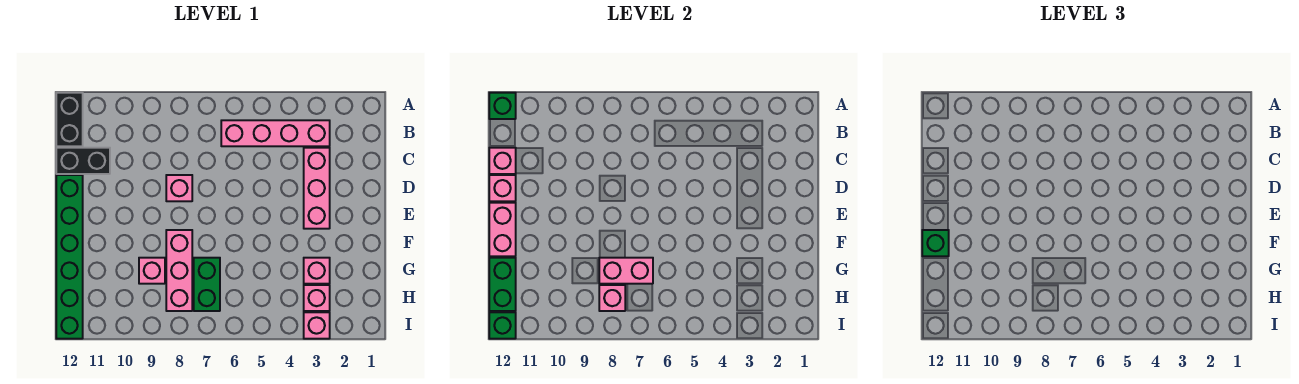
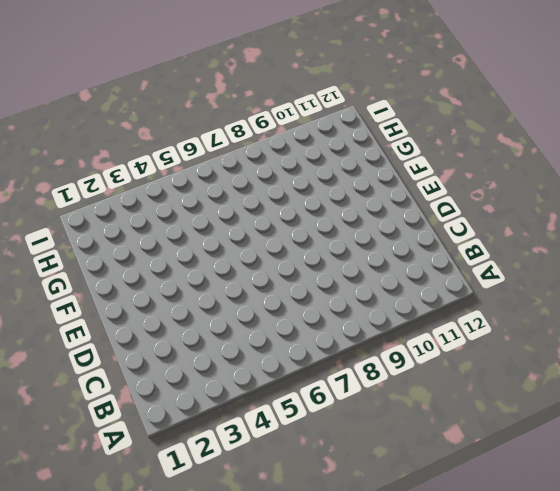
none -> black brick A12:B12 level 1
none -> pink brick B3:B6 level 1
none -> pink brick C3:E3 level 1

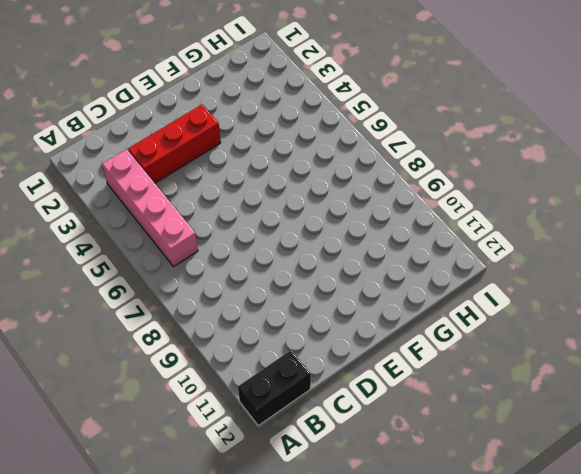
red brick C3:E3 level 1 -> pink brick C3:E3 level 1
none -> black brick C11:C12 level 1
none -> pink brick D8 level 1
none -> green brick D12:I12 level 1

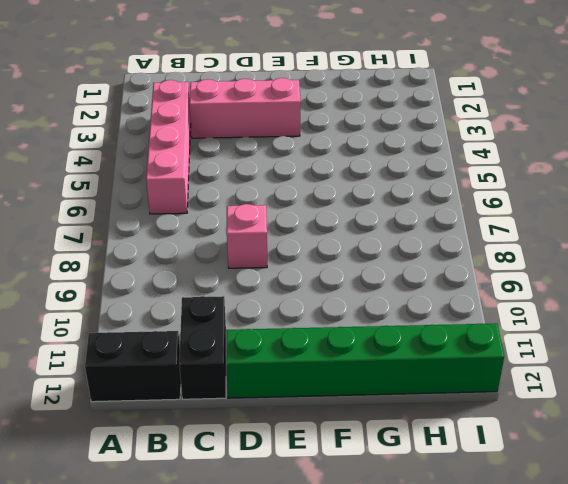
none -> pink brick F8:H8 level 1
none -> pink brick G3 level 1
none -> green brick G7:H7 level 1

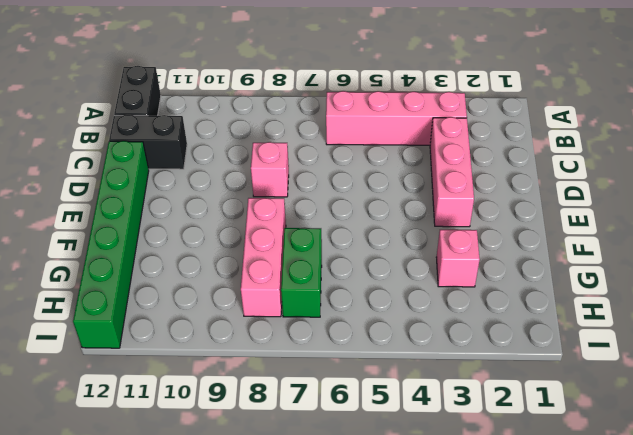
none -> pink brick G9 level 1
none -> pink brick H3 level 1
none -> pink brick I3 level 1

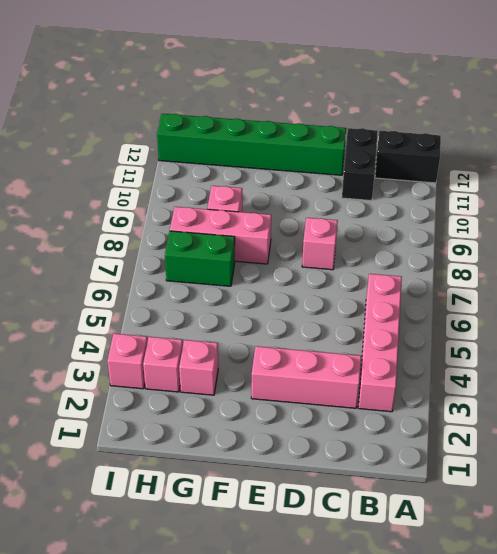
none -> green brick A12 level 2
none -> pink brick C12 level 2
none -> pink brick D12 level 2

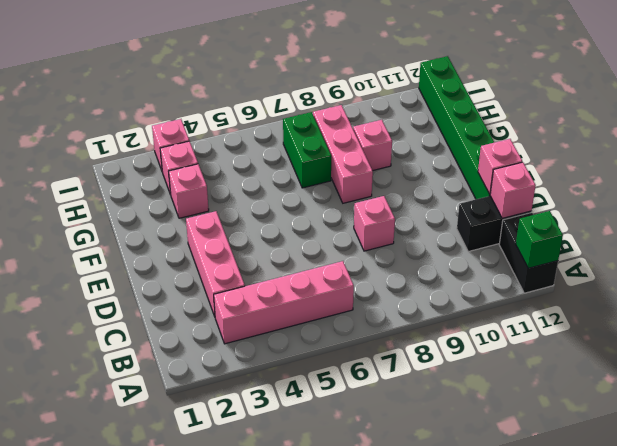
none -> pink brick E12:F12 level 2
none -> pink brick G7:G8 level 2
none -> green brick G12:H12 level 2

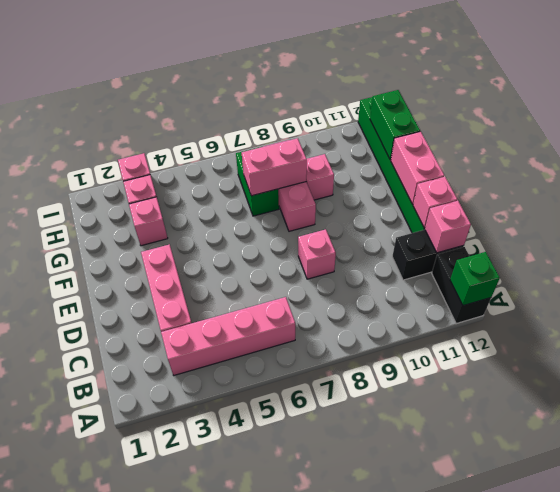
none -> pink brick H8 level 2
none -> green brick I12 level 2
none -> green brick F12 level 3

